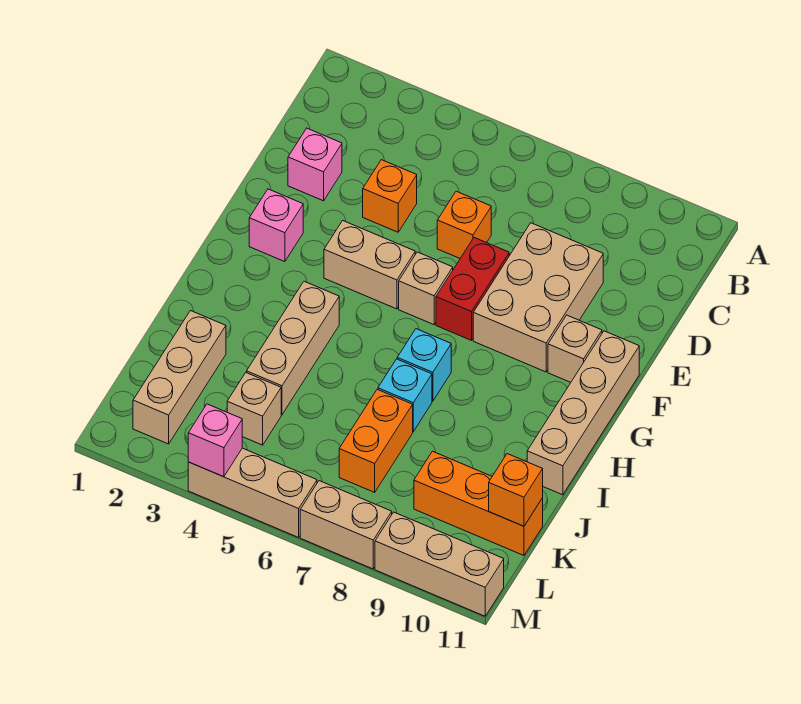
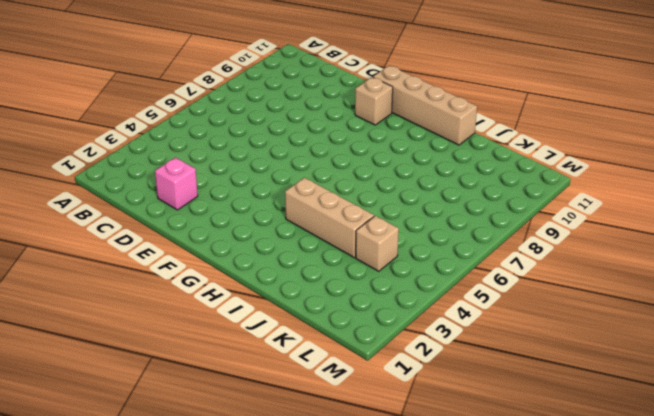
none -> orange brick D4 level 1
none -> orange brick D6 level 1
none -> tan brick D8:F9 level 1

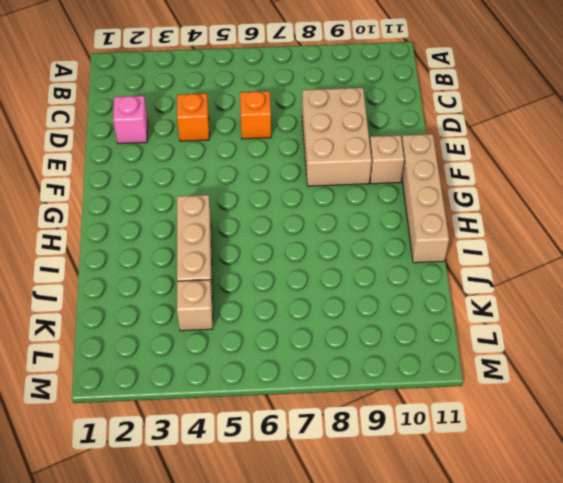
none -> red brick E7:F7 level 1
none -> pink brick F2 level 1
none -> tan brick F4:F5 level 1

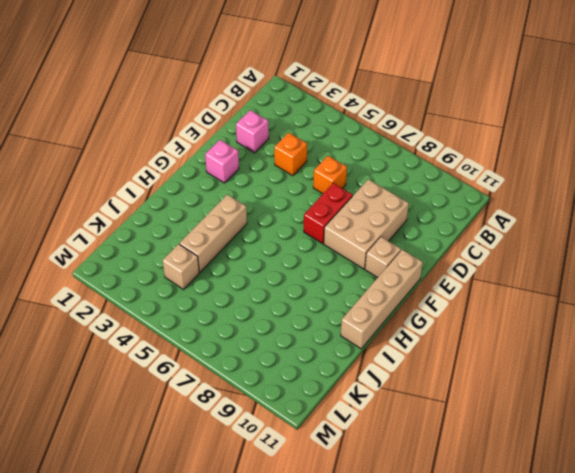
none -> tan brick F4:F5 level 1
none -> tan brick F6 level 1
none -> cyan brick H7 level 1

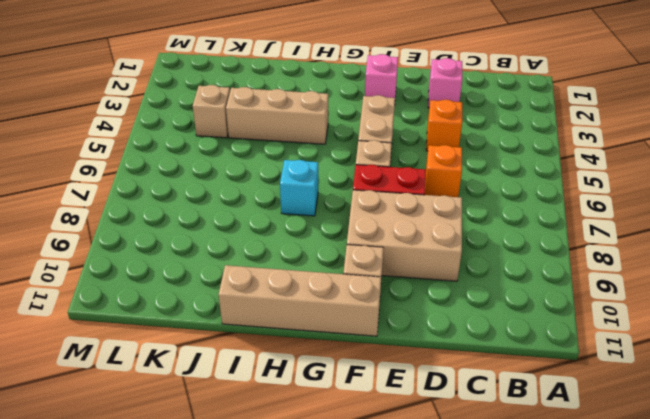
none -> cyan brick I7 level 1
none -> tan brick J2:L2 level 1
none -> orange brick J7:K7 level 1

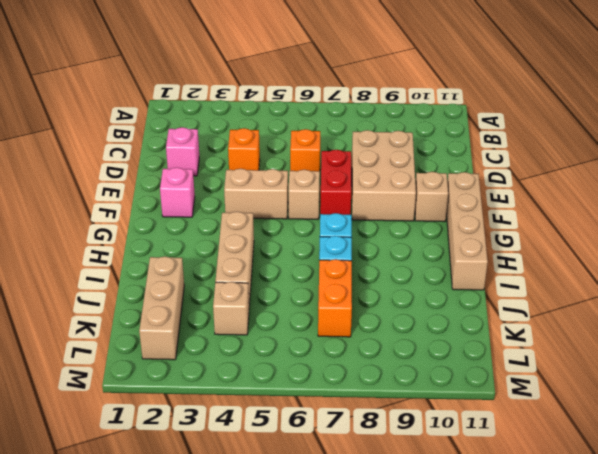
none -> orange brick K9:K11 level 1
none -> tan brick M4:M6 level 1
none -> tan brick M7:M8 level 1

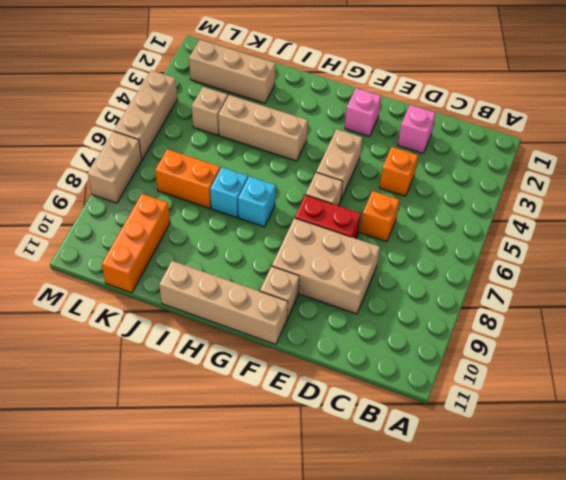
none -> tan brick M9:M11 level 1
none -> orange brick K11 level 2
none -> pink brick M4 level 2

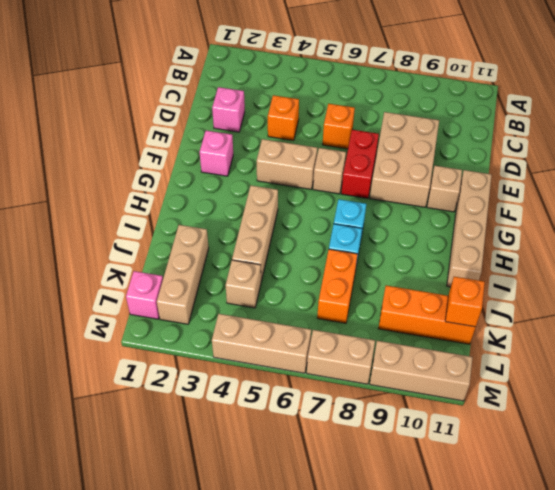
pink brick L1 level 1 -> pink brick M4 level 2

